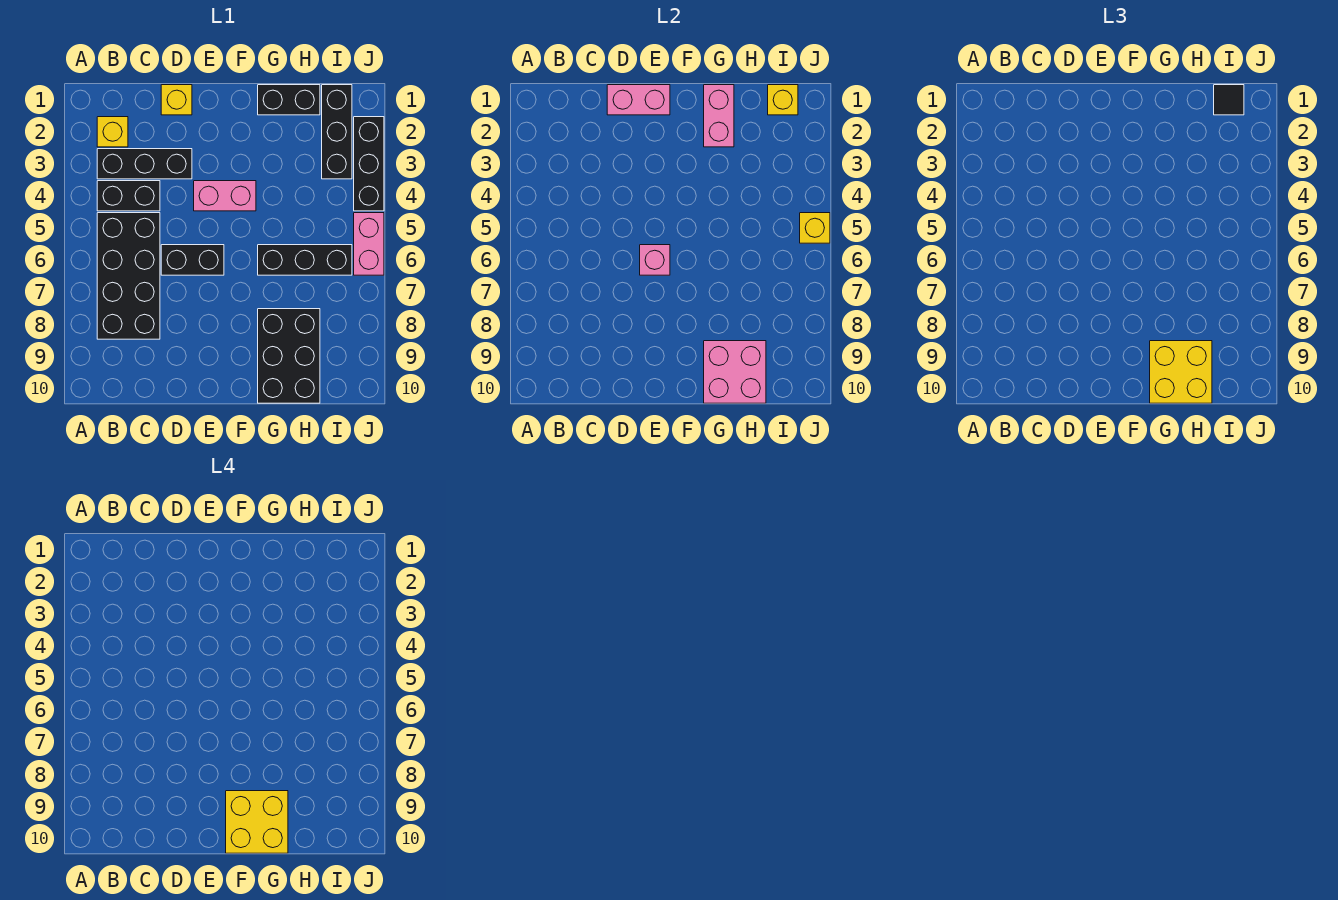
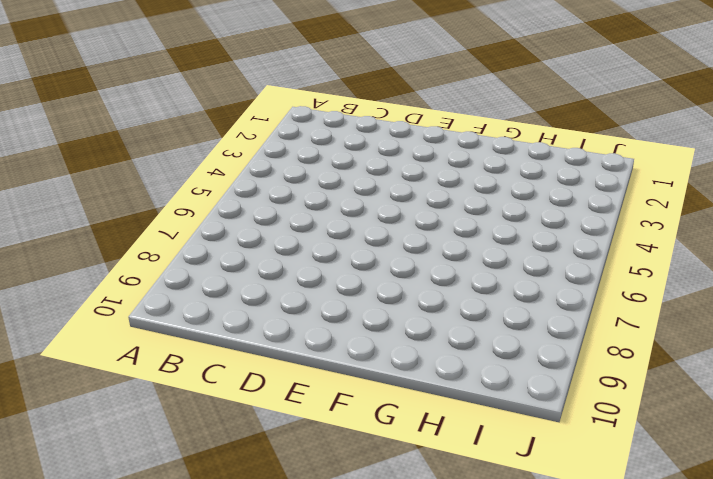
none -> yellow brick B2 level 1
none -> black brick B3:D3 level 1
none -> black brick B4:C4 level 1

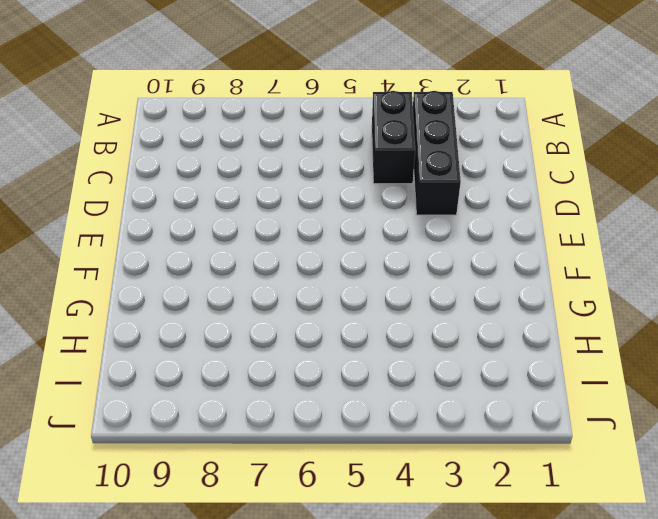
none -> yellow brick B2 level 1
none -> black brick B5:C8 level 1
none -> yellow brick D1 level 1

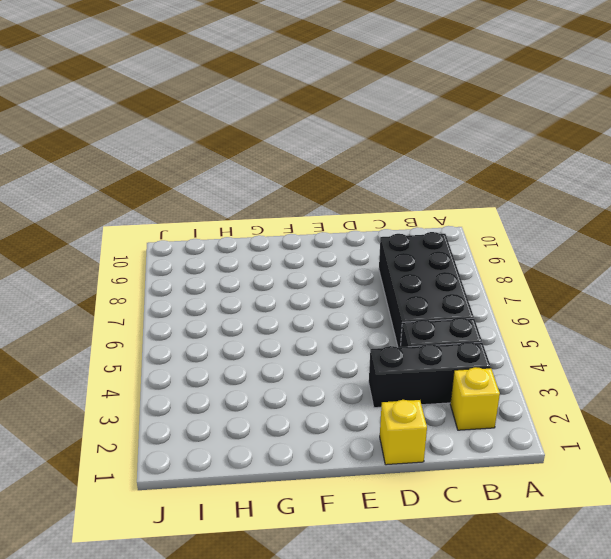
none -> black brick D6:E6 level 1
none -> pink brick E4:F4 level 1
none -> black brick G1:H1 level 1

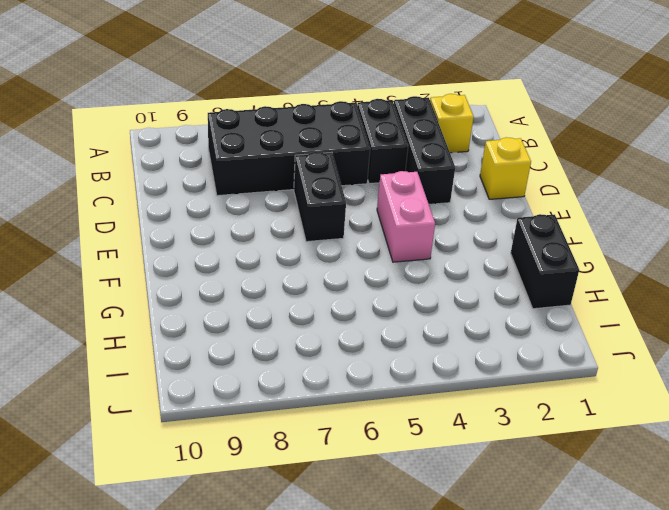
none -> black brick G6:I6 level 1
none -> black brick G8:H10 level 1
none -> black brick I1:I3 level 1

